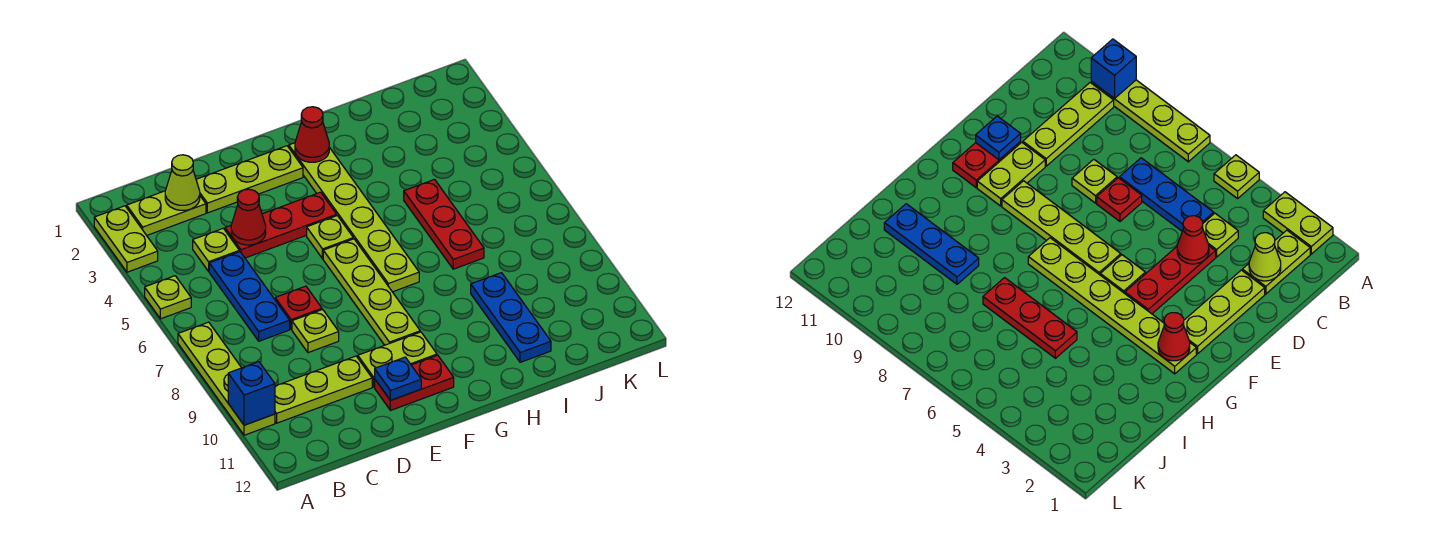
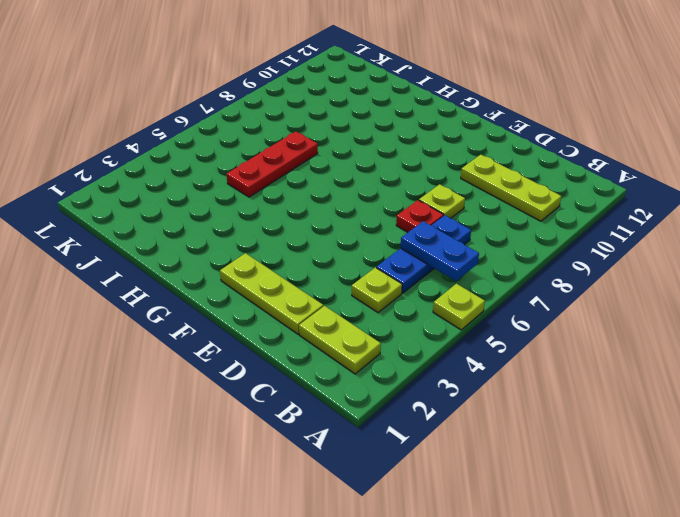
blue plate B6:C6 level 2 -> none
none -> lime plate A2:A3 level 1
none -> lime plate A7:A10 level 1
none -> red plate D4:F4 level 1

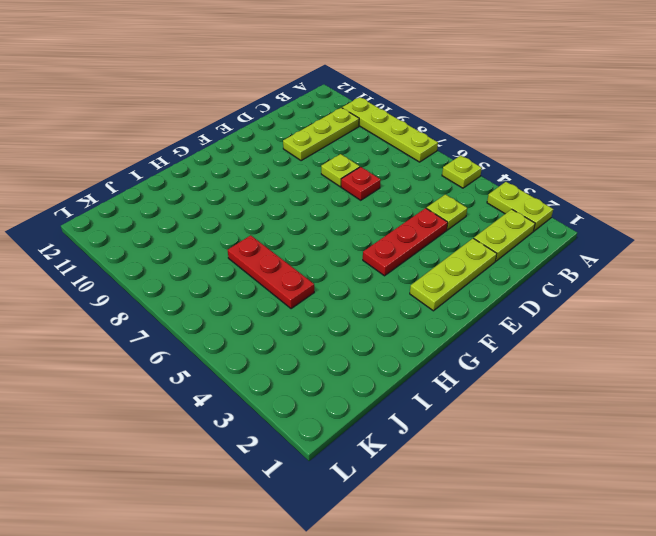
none -> blue plate C5:C7 level 1
none -> lime plate E10:F10 level 1
none -> red plate E11:F11 level 1

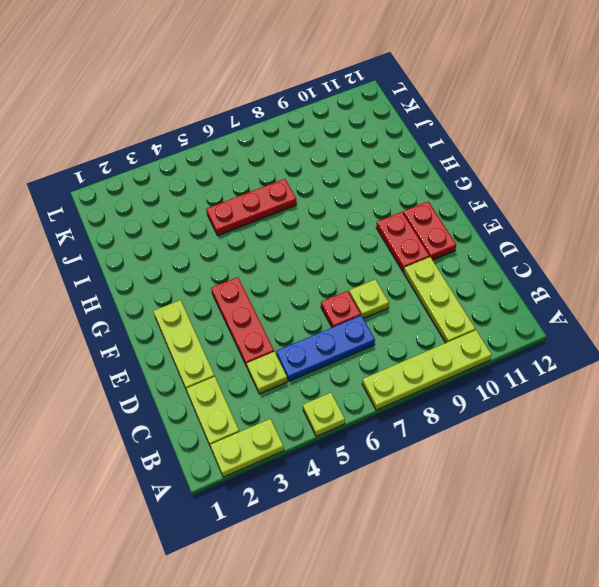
red plate E10:F10 level 1 -> lime plate E10:F10 level 1
none -> lime plate F5 level 1
none -> lime plate F6:F9 level 1
none -> lime plate G2:G7 level 1

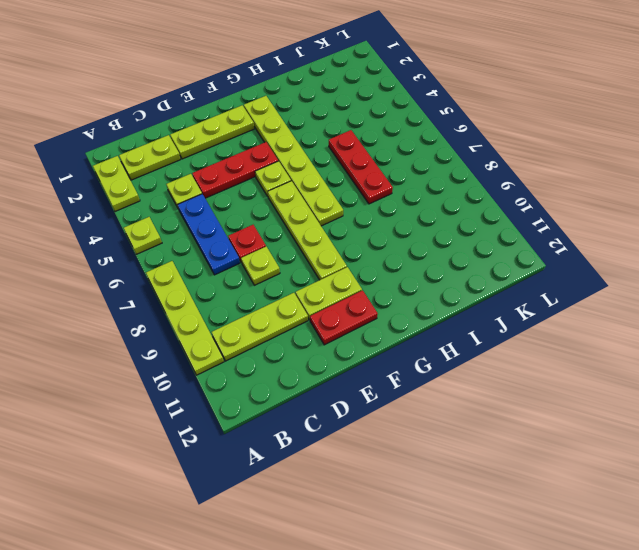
none -> blue plate I9:I11 level 1
none -> blue brick A10 level 2
none -> lime cone C2 level 2

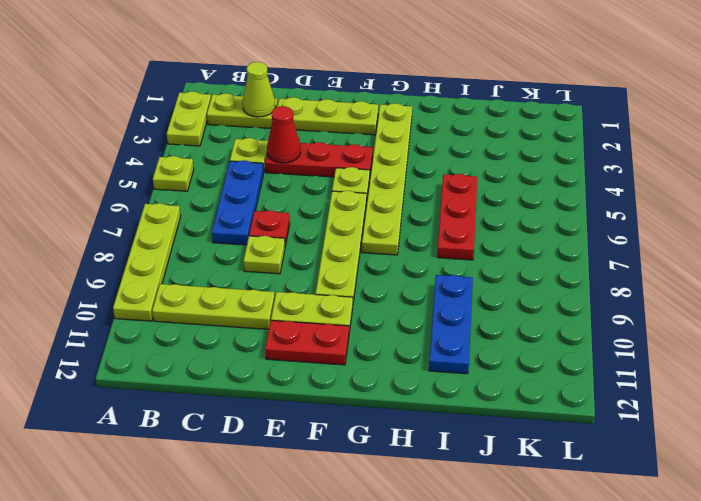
none -> blue brick A10 level 2
none -> blue plate E11 level 2
none -> red cone G2 level 2

